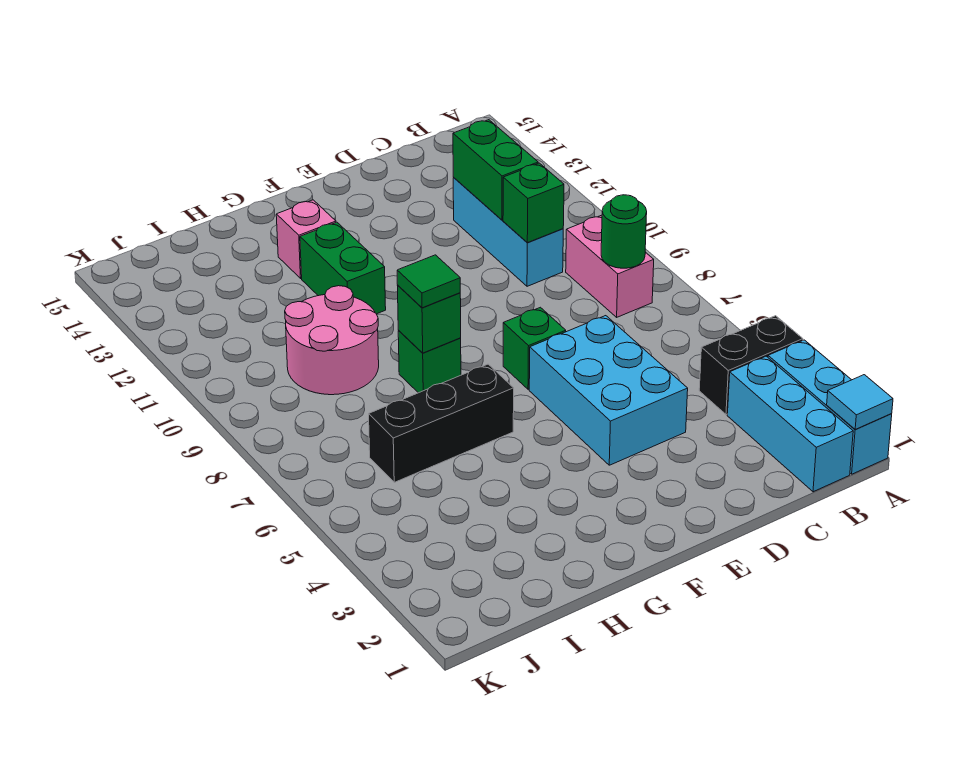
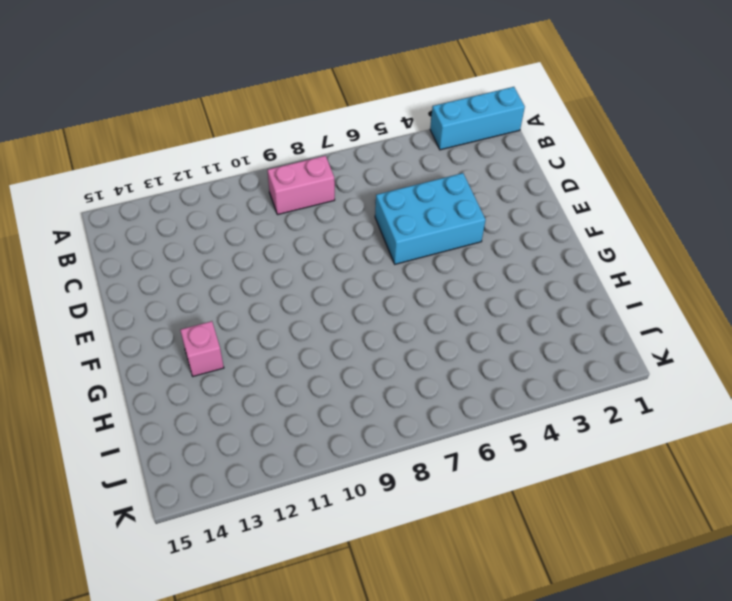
none -> black brick A4:B4 level 1
none -> cyan brick B1:B3 level 1
none -> cyan brick C10:C12 level 1

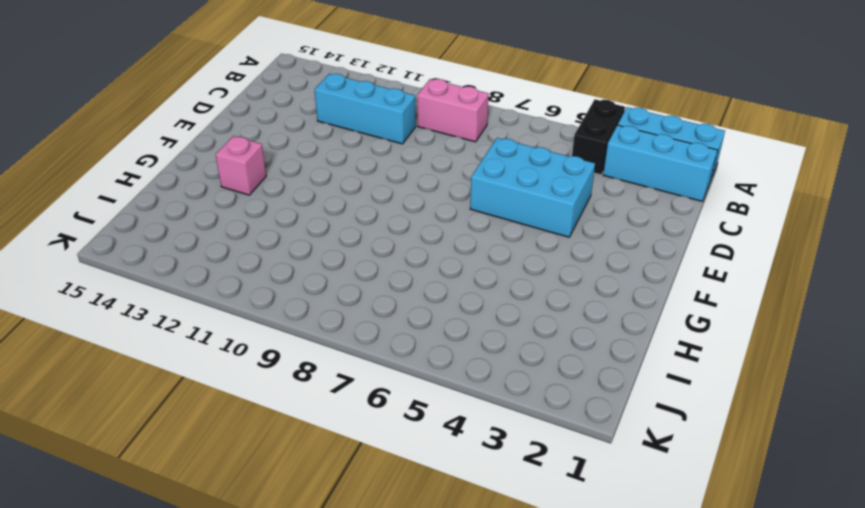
none -> green brick E7 level 1
none -> black brick G6:I6 level 1
none -> green brick G8 level 1

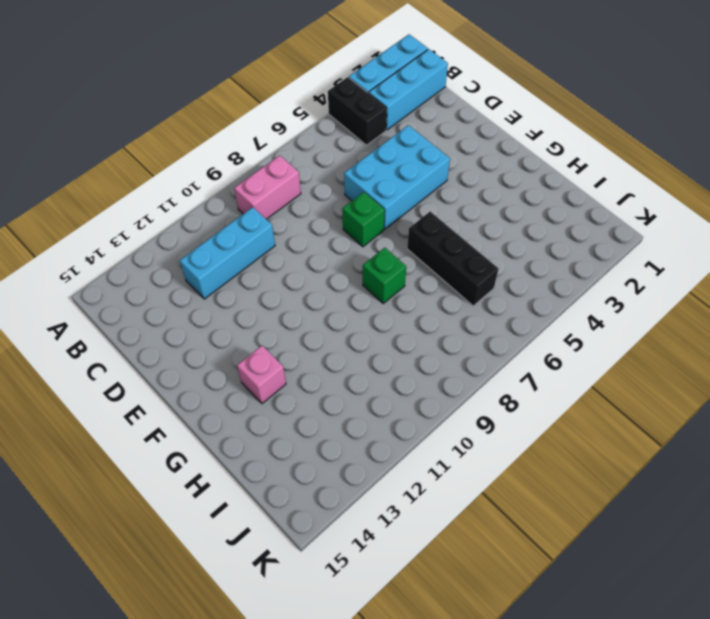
none -> green brick G11:G12 level 1
none -> pink round brick H9:I10 level 1
none -> cyan tile A1 level 2

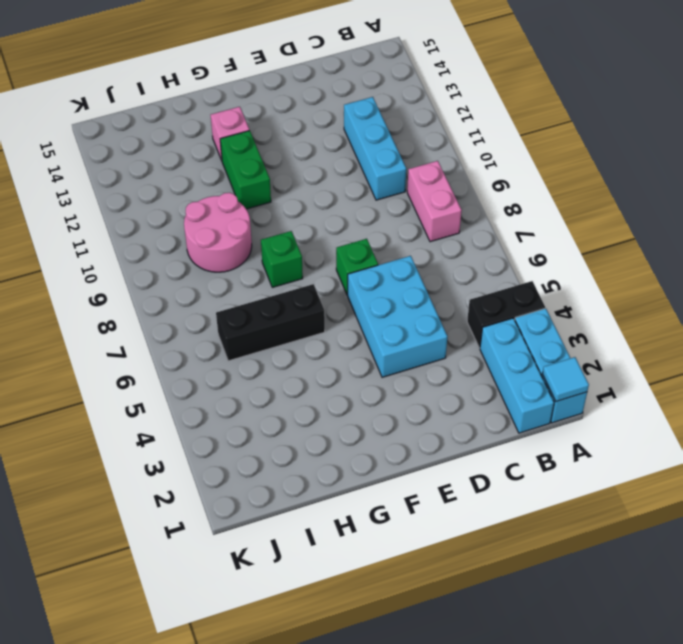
none -> green round brick B8 level 2
none -> green brick C10 level 2
none -> green brick C11:C12 level 2

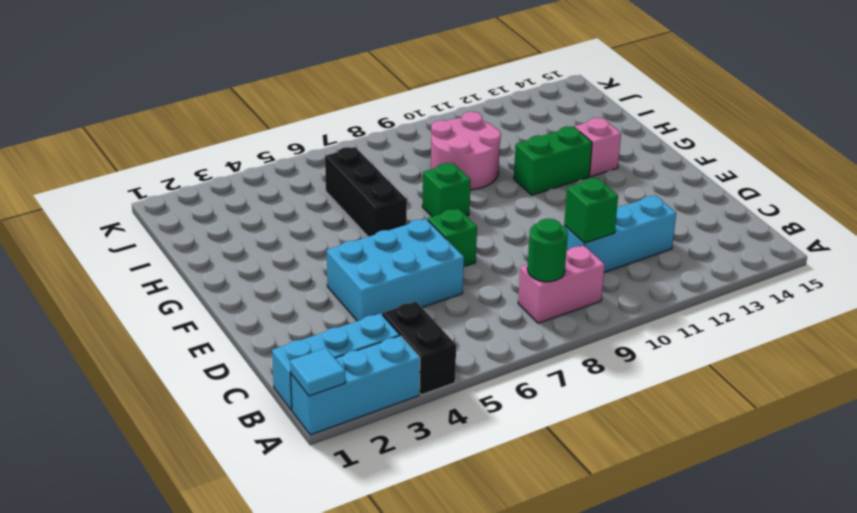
none -> green brick C11:C12 level 2
none -> green brick G8 level 2
none -> green tile G8 level 3

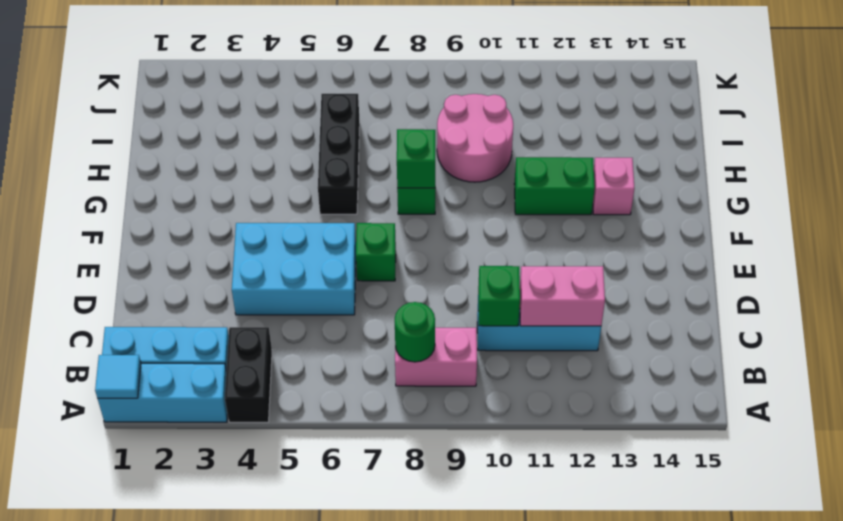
pink brick C11:C12 level 2 -> green brick C11:C12 level 2
none -> green tile G8 level 3

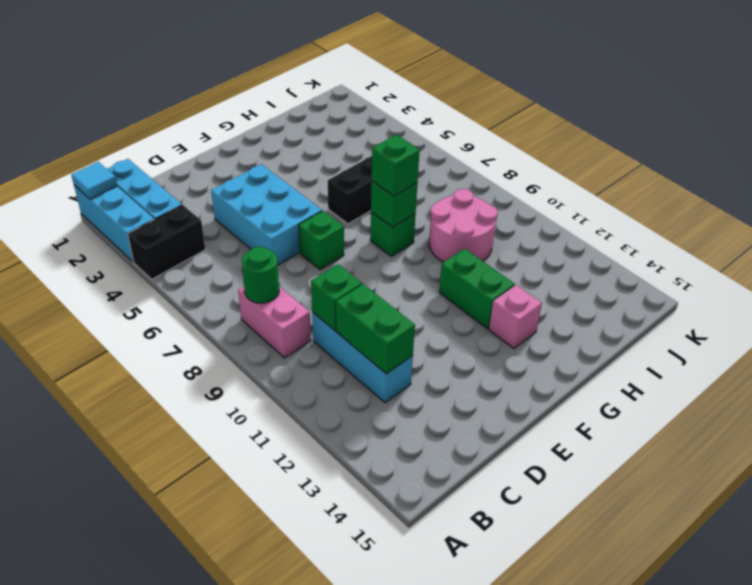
green brick G8 level 3 -> green tile G8 level 3

